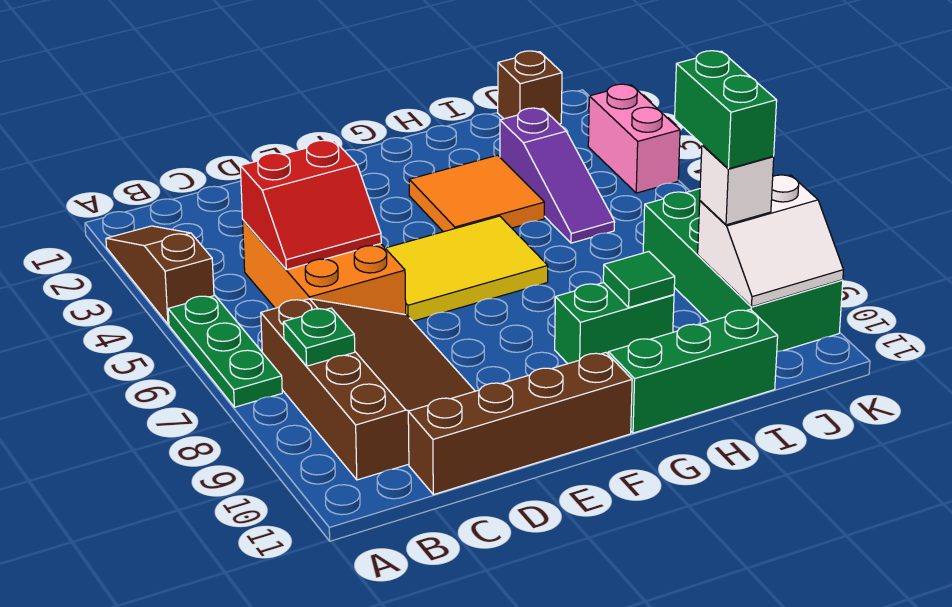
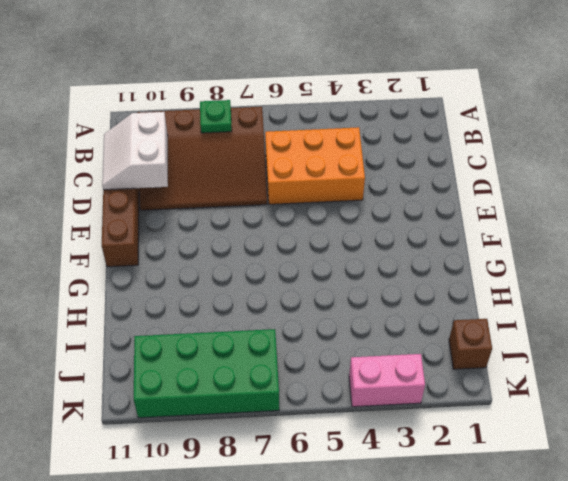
white slope C10:D11 level 2 top 10 -> white slope J9:K10 level 2 top 9
none -> brown slope A2:A4 level 1 top 4
none -> green plate A5:A7 level 1
none -> yellow tile E5:G6 level 1

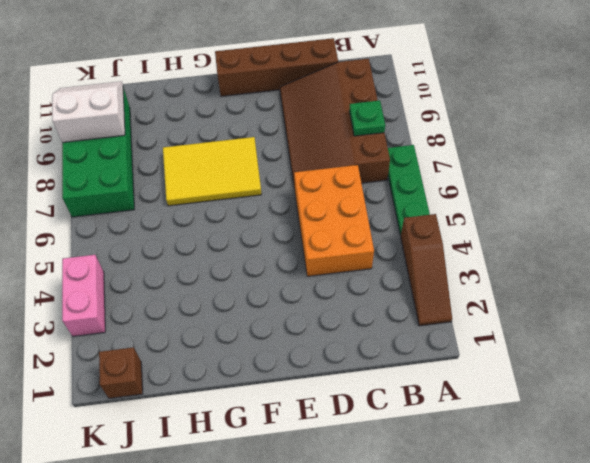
yellow tile F7:H8 level 1 -> yellow tile E5:G6 level 1
none -> orange tile G3:H4 level 1
none -> green brick G9:H9 level 1
none -> green brick G11:I11 level 1

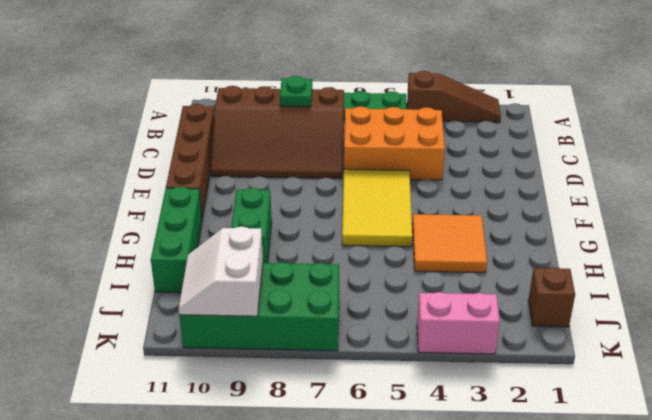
none -> purple slope I3:I5 level 1 top 3
none -> red slope C4:D5 level 2 top 4
none -> green tile H9 level 2

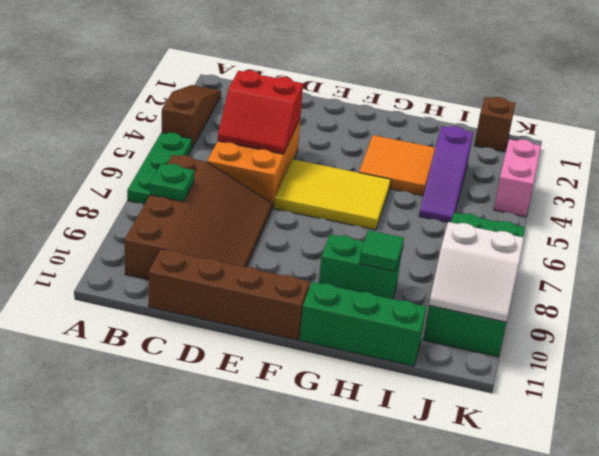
none -> white brick J9 level 3
none -> green brick J8:J9 level 4

